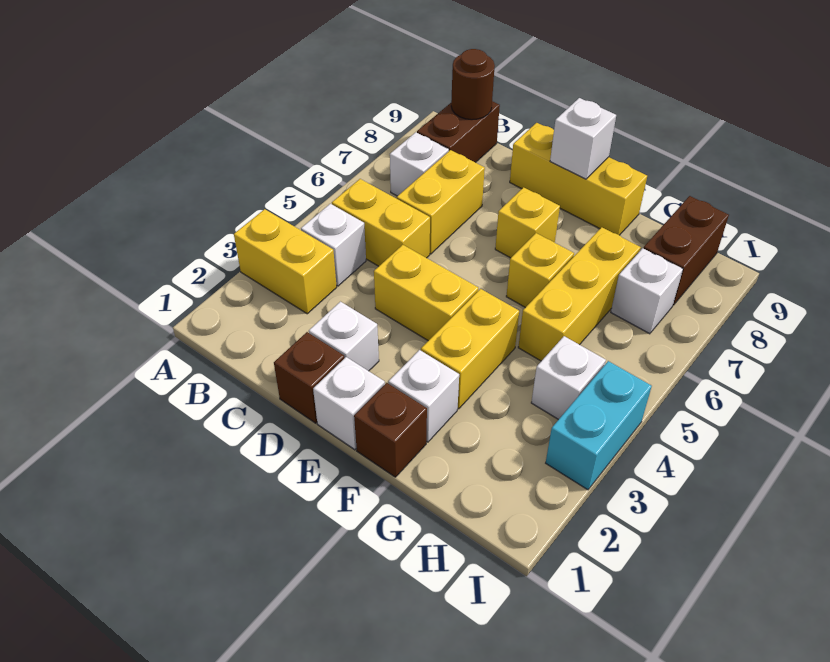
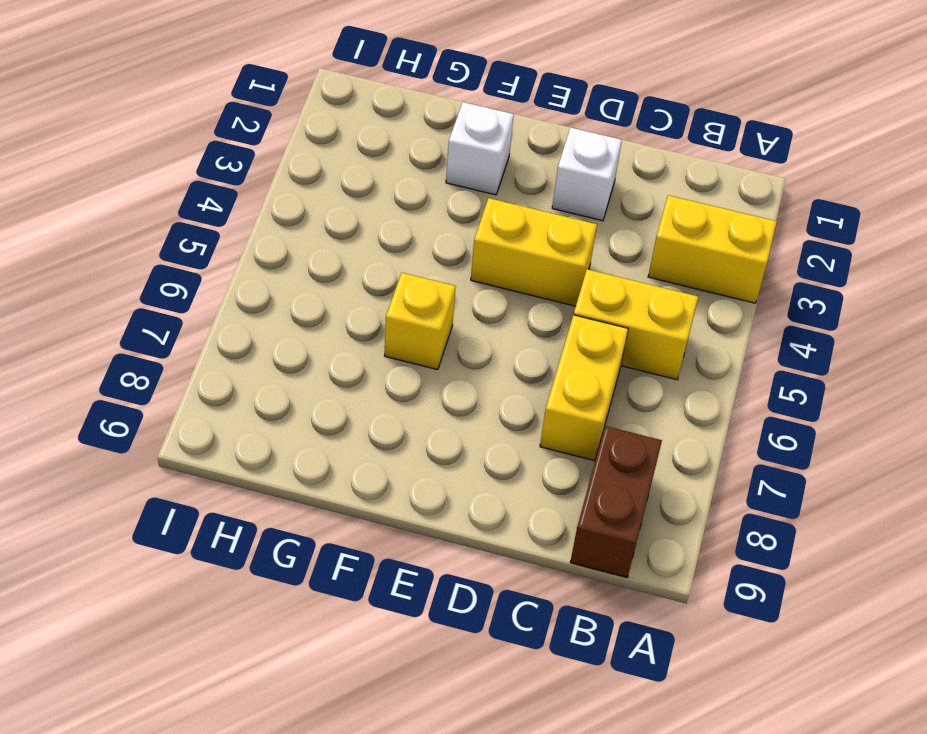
none -> white brick B4 level 1
none -> white brick B7 level 1
none -> brown brick D1 level 1

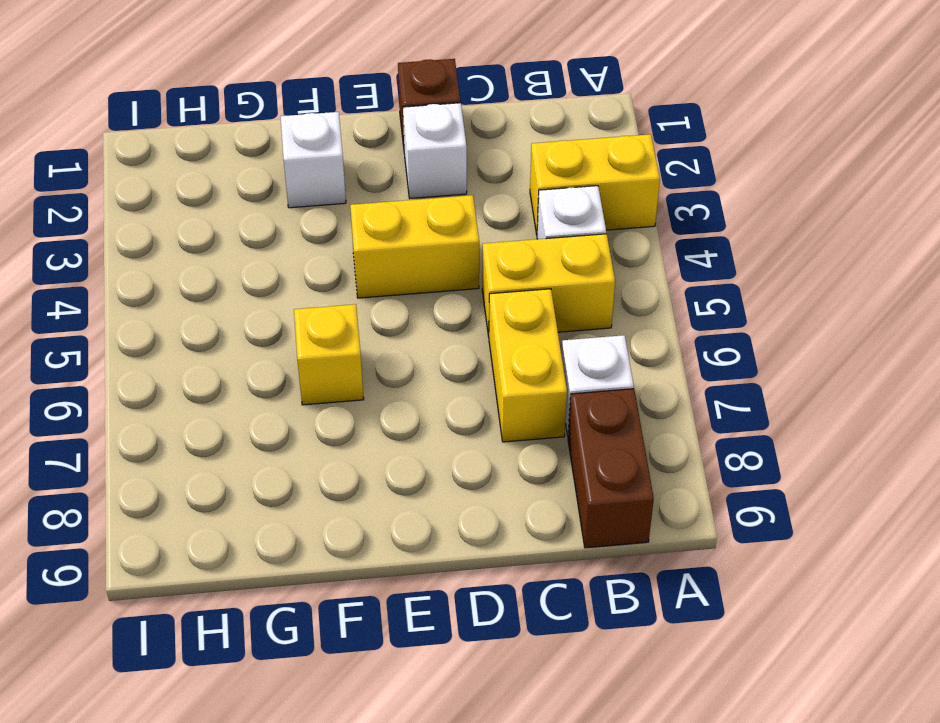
none -> yellow brick D9:F9 level 1
none -> white brick E1 level 1
none -> yellow brick E7 level 1

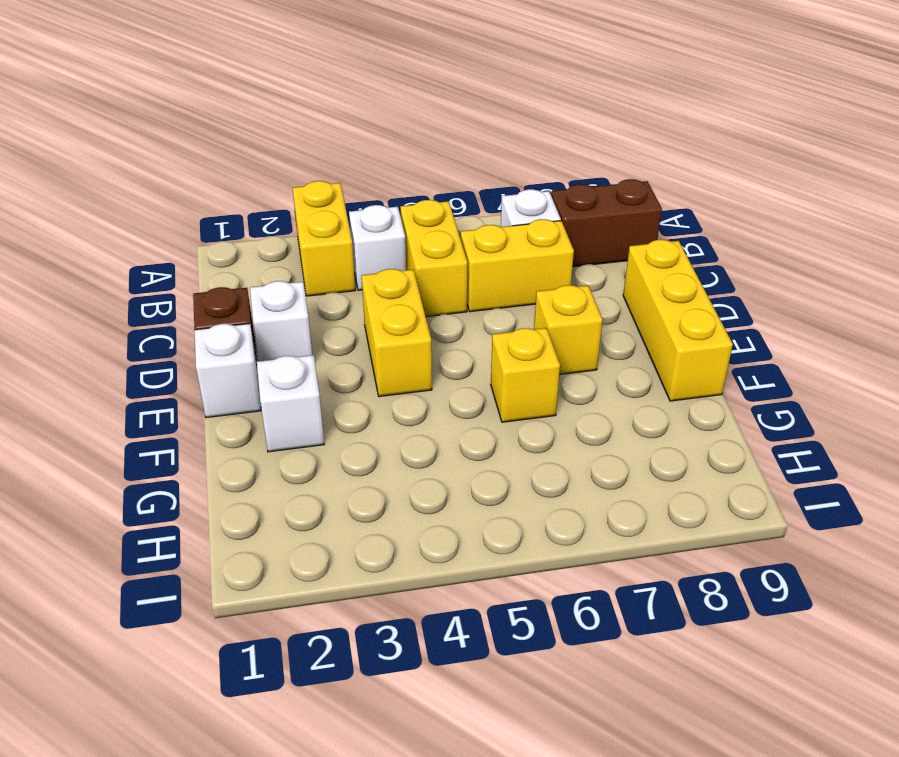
none -> brown brick F1 level 1
none -> yellow brick F3:F4 level 1
none -> yellow brick G5:G7 level 1

